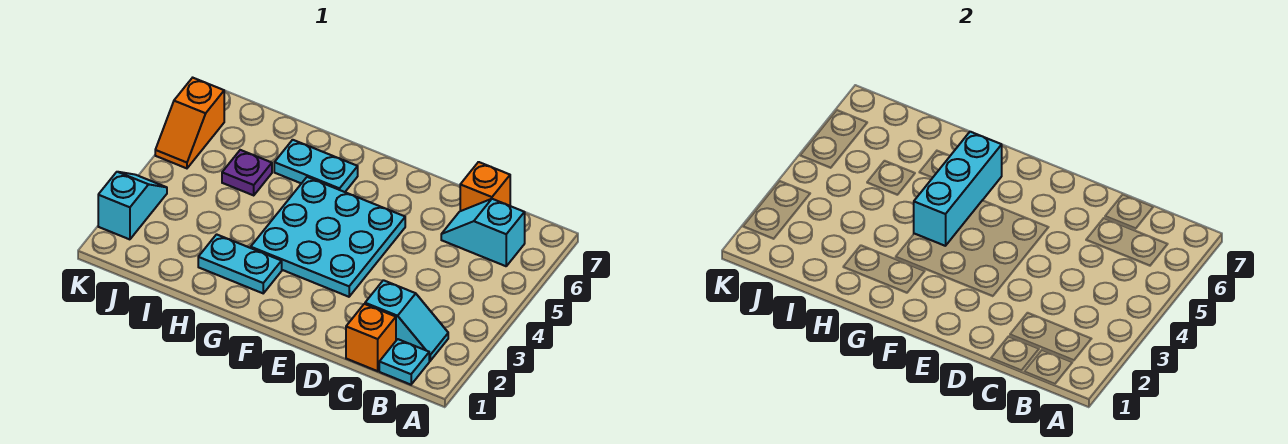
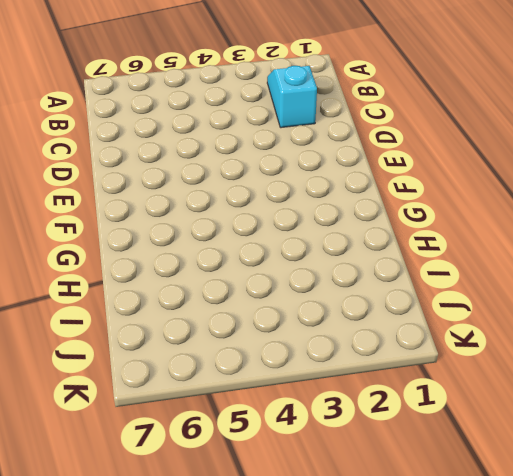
none -> cyan plate B1 level 1
none -> cyan slope B6:C6 level 1 top B
none -> orange brick C1 level 1

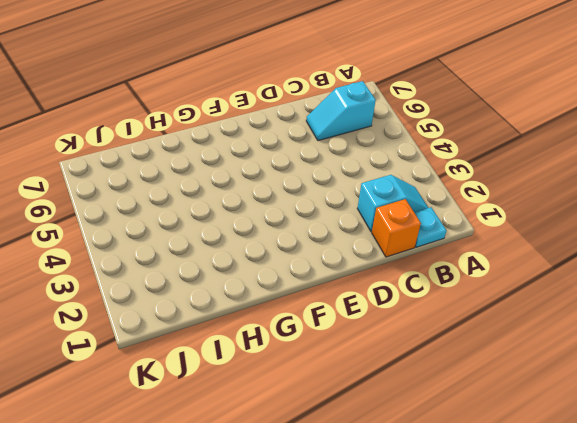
none -> orange brick C7 level 1
none -> cyan plate E3:G5 level 1
none -> cyan plate G2:H2 level 1

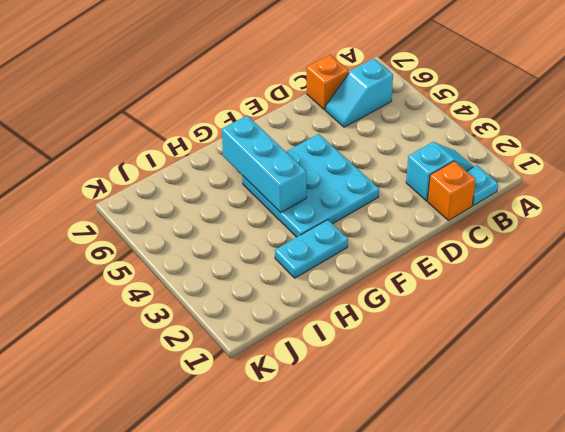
none -> cyan plate G6:H6 level 1
none -> purple plate I5 level 1
none -> cyan slope K2:K3 level 1 top 2

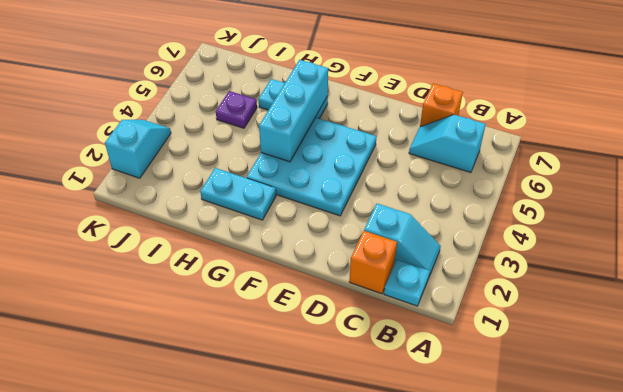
none -> orange slope K5:K6 level 1 top 6

